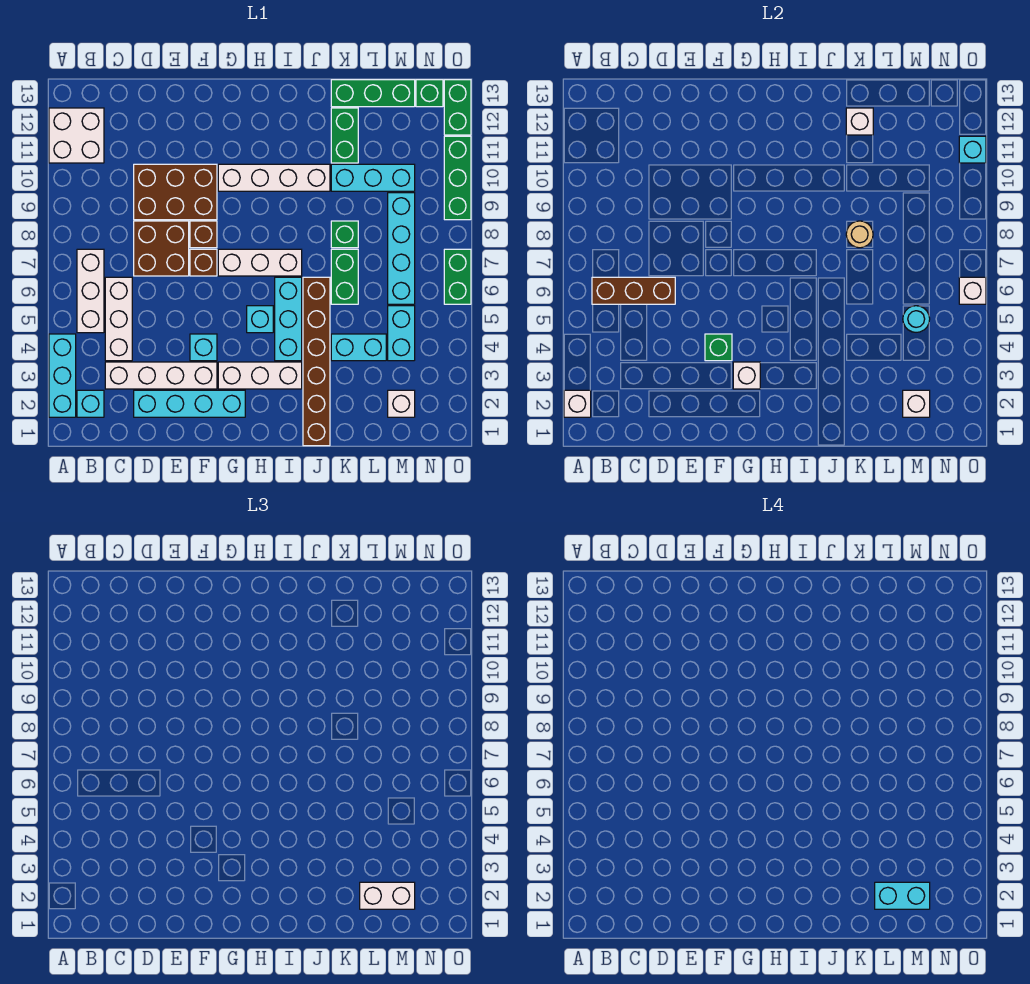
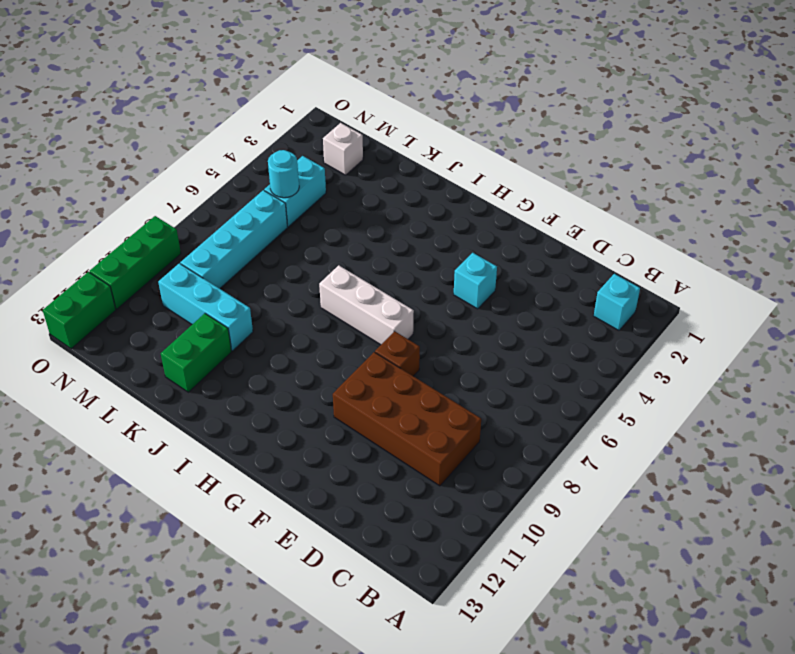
brown brick C9:F10 level 1 -> brown brick D9:F10 level 1
none -> cyan brick A2:A4 level 1
none -> white brick A11:B12 level 1
none -> white brick B5:B7 level 1
none -> white brick C3:F3 level 1

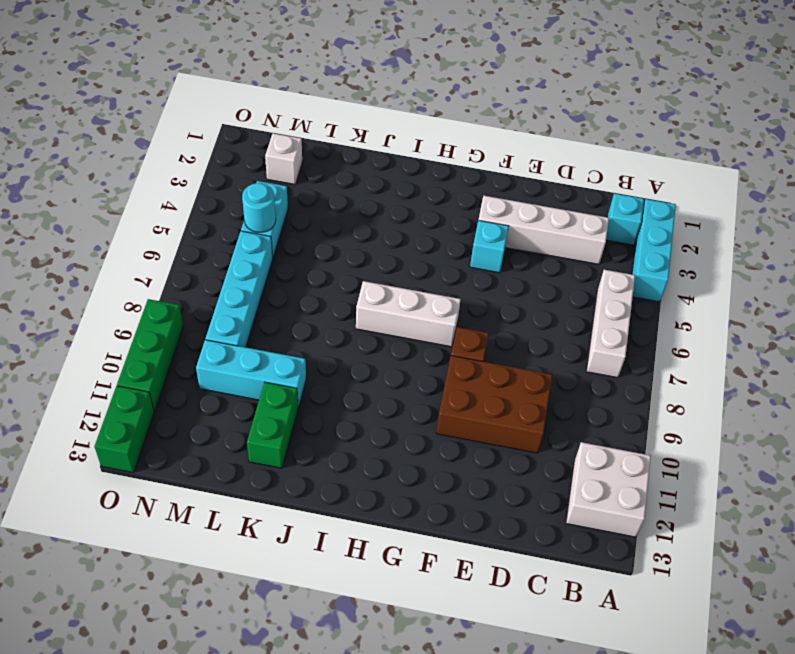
none -> white brick C4:C6 level 1
none -> cyan brick D2:G2 level 1
none -> brown brick D7:E8 level 1
none -> brown brick F7 level 1

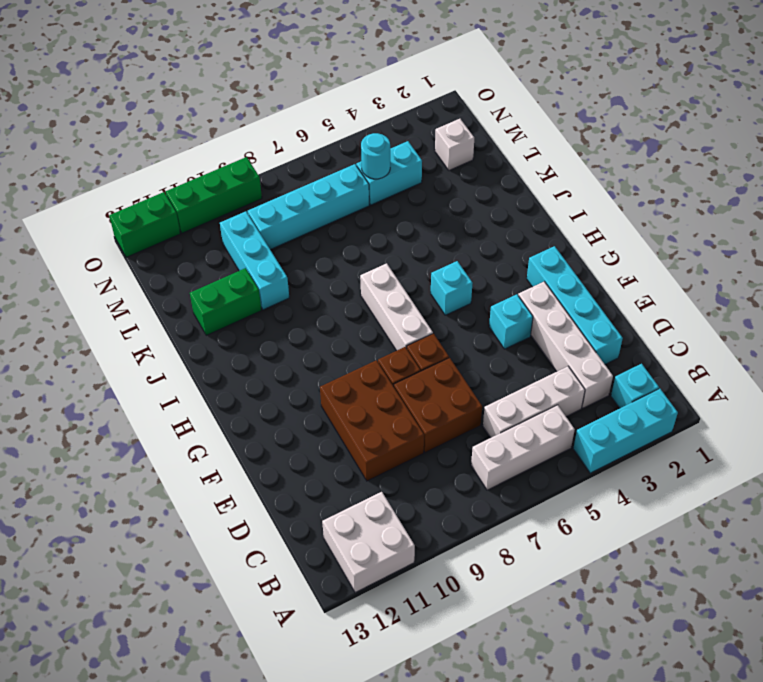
none -> white brick G3:I3 level 1
none -> white brick G10:J10 level 1
none -> cyan brick I4:I6 level 1
none -> brown brick J1:J6 level 1

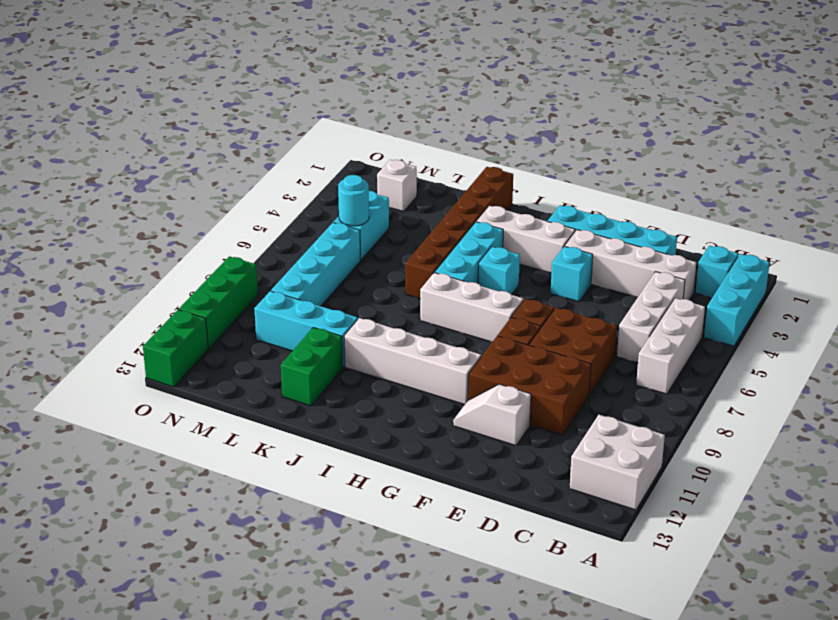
white slope E11:F11 level 1 top E -> none
none -> cyan brick K4:L4 level 1
none -> green brick K6:K7 level 1
none -> green brick K8 level 1
none -> green brick K13:M13 level 1

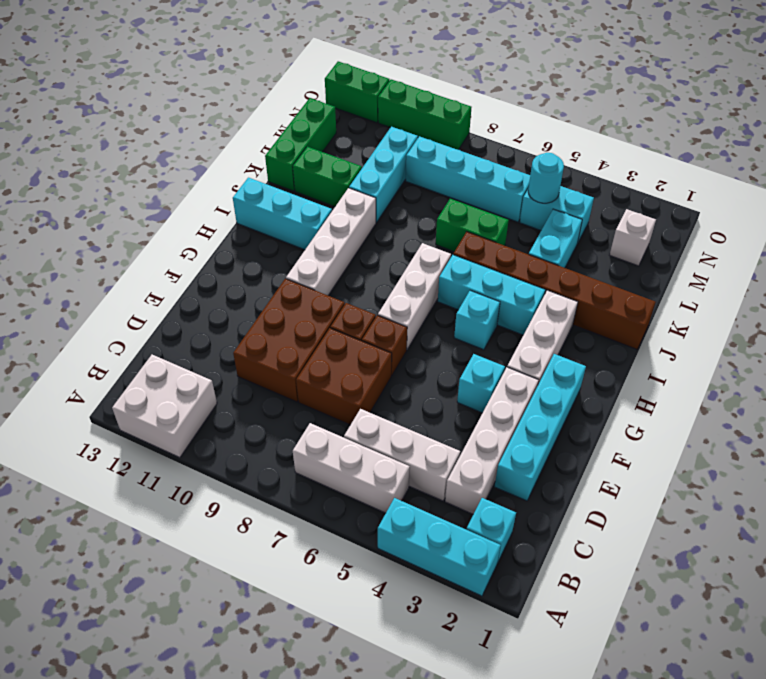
cyan brick I11:I13 level 1 -> none
none -> green brick K8 level 1
none -> green brick N13 level 1
none -> green brick O6:O7 level 1
none -> white brick A2 level 2

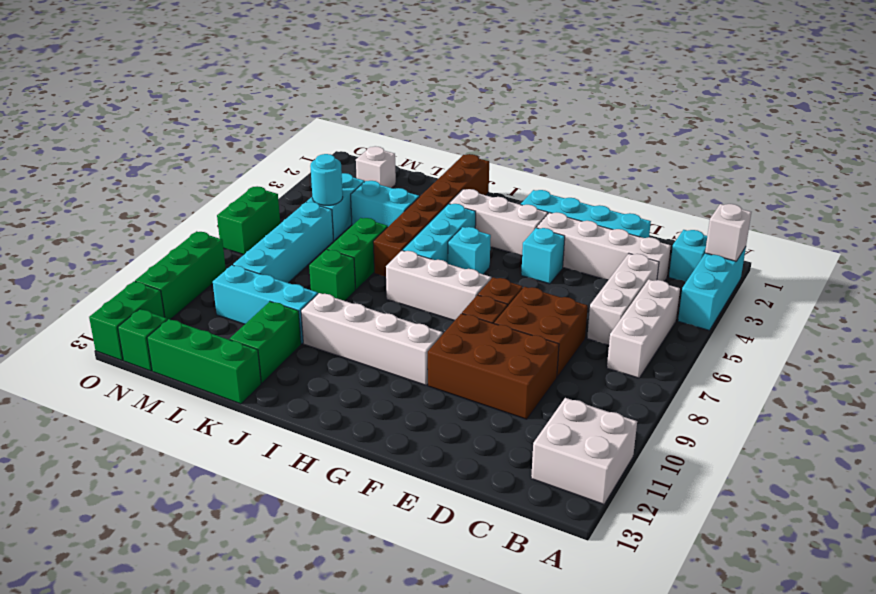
none -> brown brick B6:D6 level 2
none -> green brick F4 level 2
none -> white brick G3 level 2
none -> tan round brick K8 level 2

